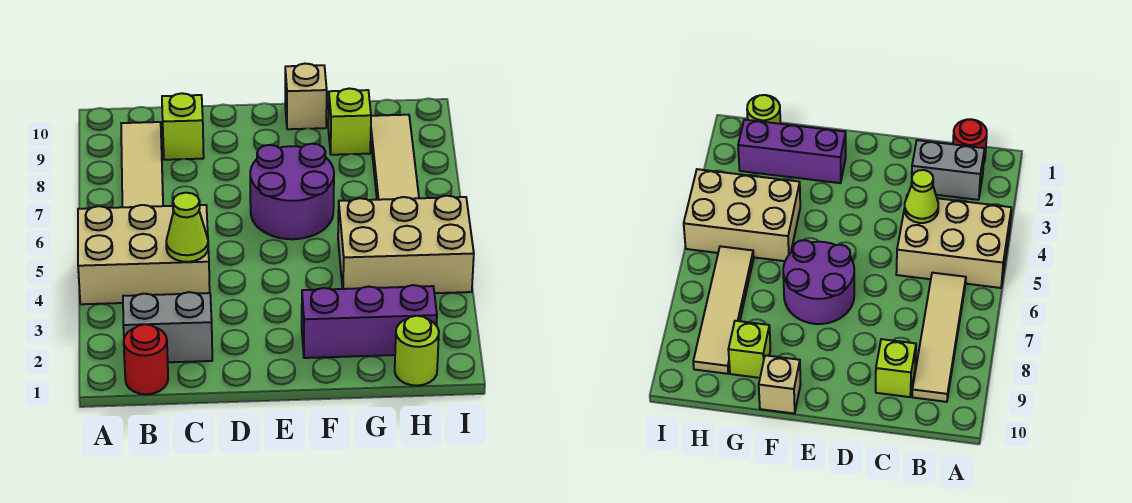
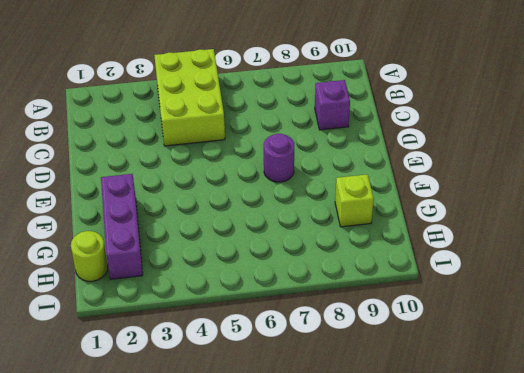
lime brick A4:C5 level 1 -> tan brick A4:C5 level 1
purple brick C9 level 1 -> lime brick C9 level 1
purple round brick E7 level 1 -> purple round brick E6:F7 level 1
none -> red round brick B1 level 1
none -> grey brick B2:C2 level 1
none -> tan tile B6:B9 level 1

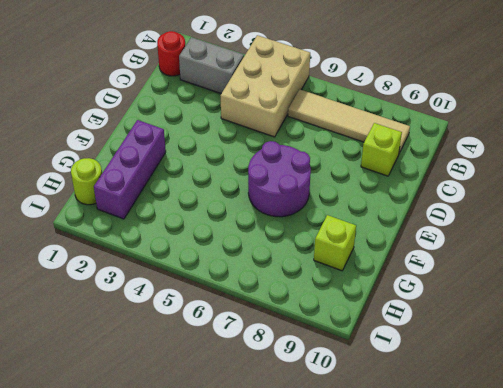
grey brick B2:B3 level 1 -> grey brick B2:C2 level 1
none -> tan brick F10 level 1
none -> tan brick G4:I5 level 1
none -> tan tile H6:H9 level 1

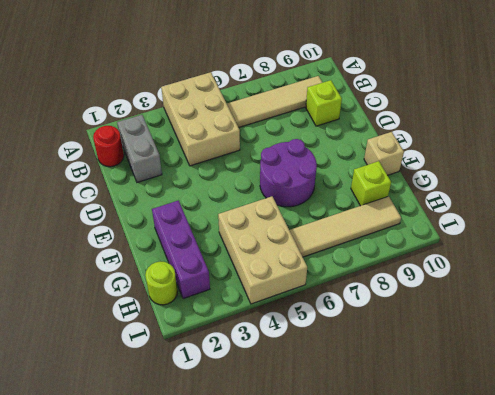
none -> lime cone C4 level 2

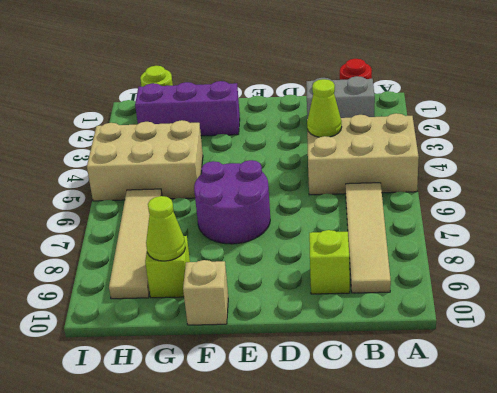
lime cone G9 level 2 -> none

